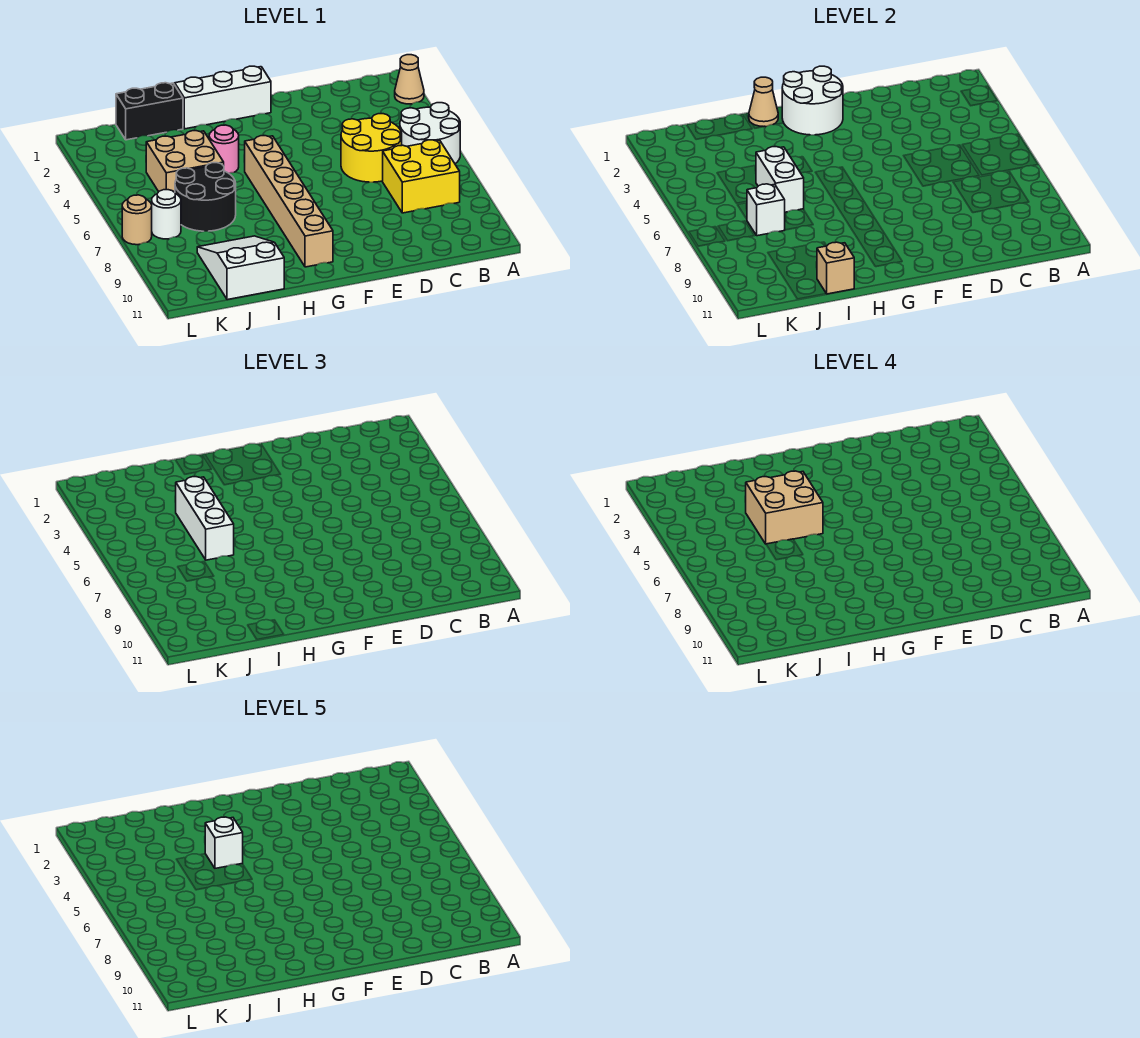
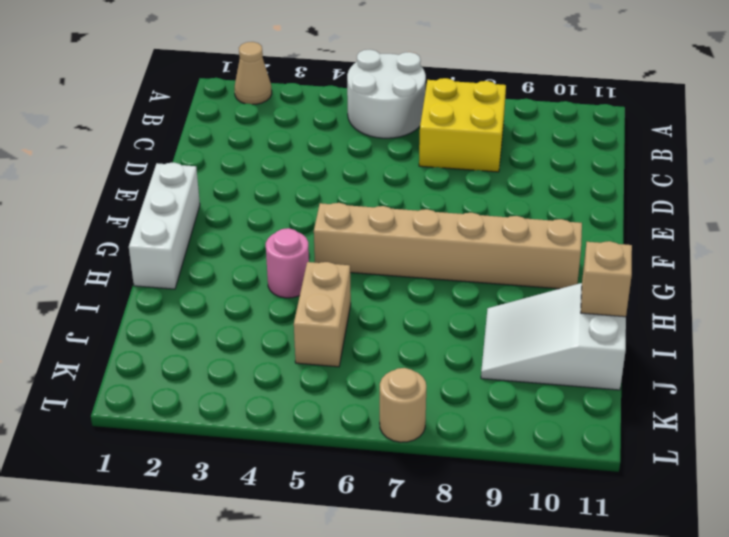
tan brick I5:J5 level 1 -> tan brick I4:J5 level 1
none -> yellow round brick C5:D6 level 1
none -> black brick I1:J1 level 1
none -> black round brick I6:J7 level 1

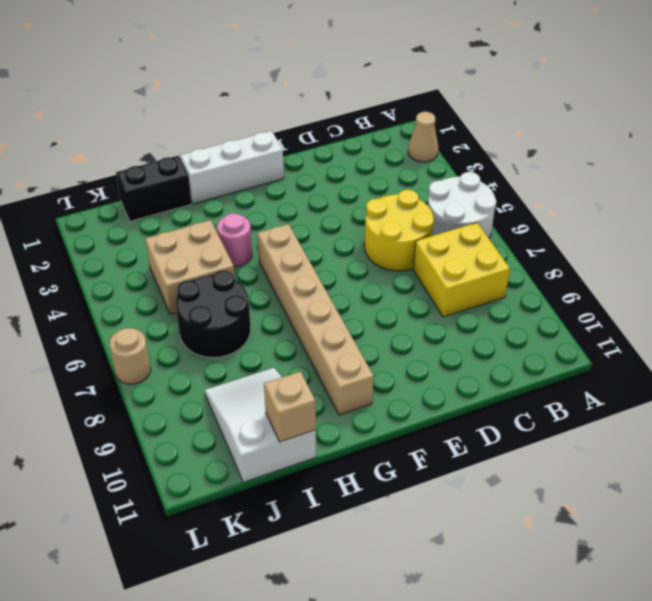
none -> white round brick K7 level 1
none -> white round brick F1:G2 level 2
none -> tan cone H1 level 2

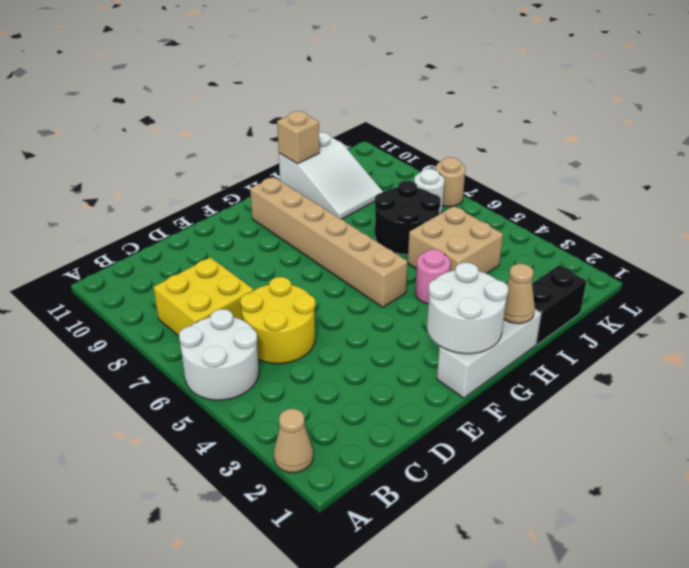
none -> white brick I5:I6 level 2
none -> white brick J7 level 2
none -> white brick I4:I6 level 3

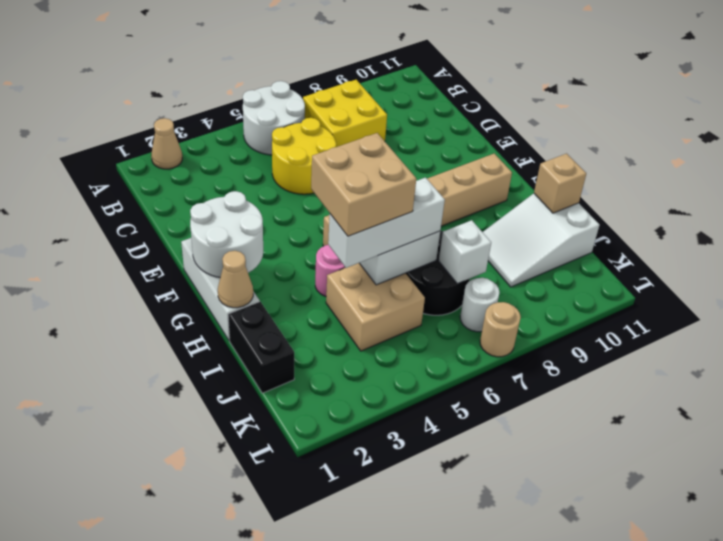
none -> white brick H4 level 5

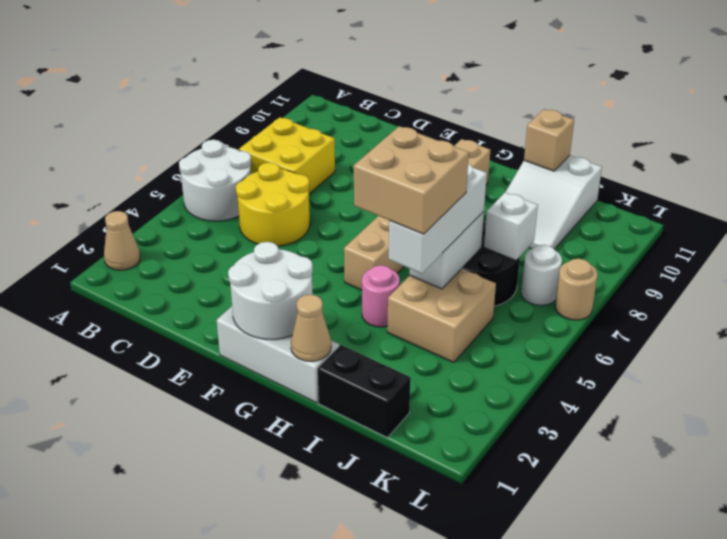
none -> white brick H4 level 5

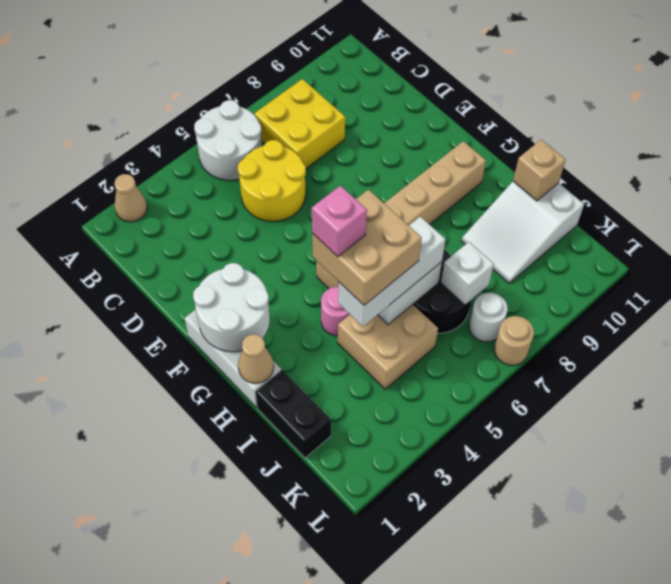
pink brick H4 level 5 -> white brick H4 level 5

